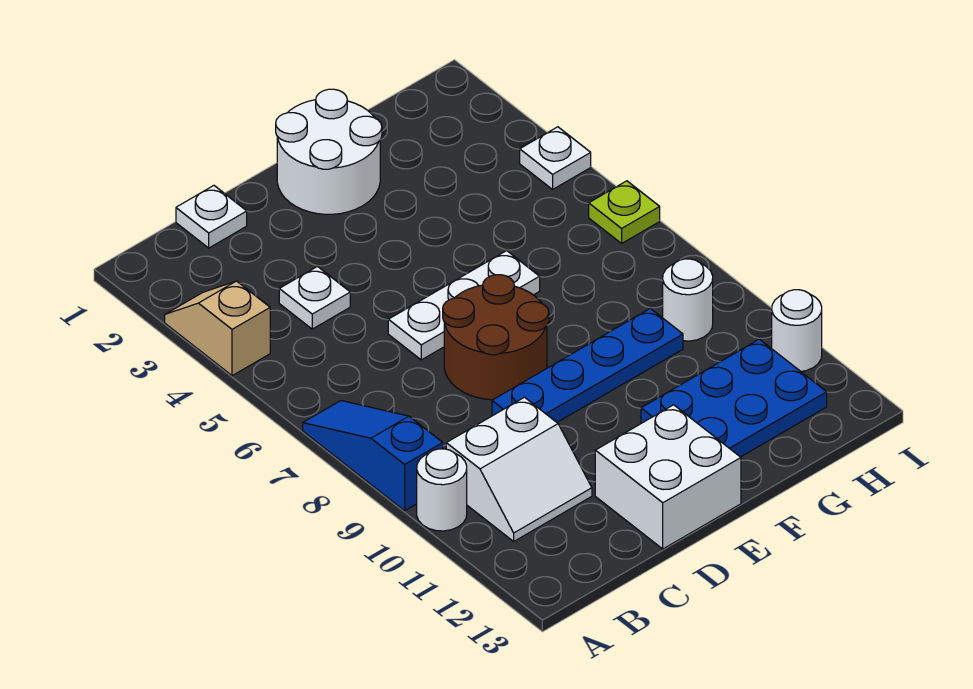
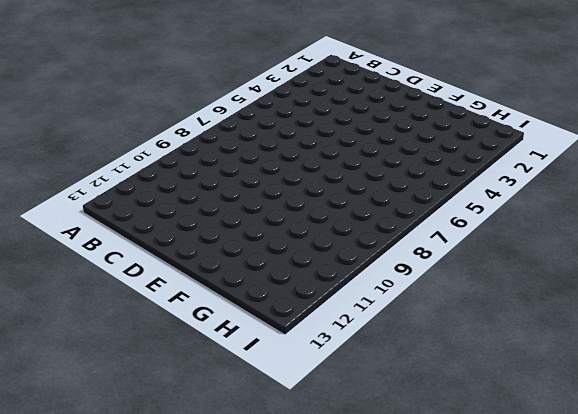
none -> tan slope A3:A4 level 1 top 4
none -> blue slope A7:A9 level 1 top 9
none -> white round brick A10 level 1

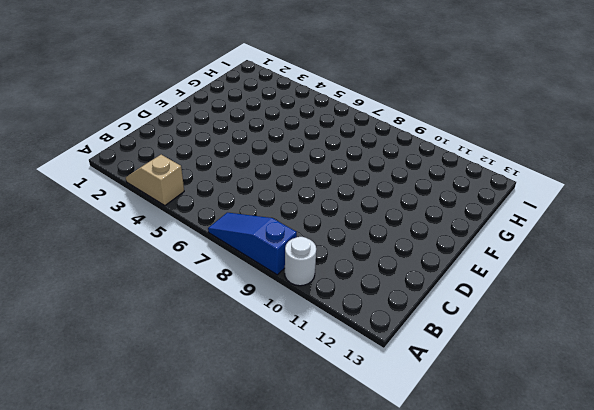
none -> white slope B10:C11 level 1 top 10
none -> white plate C1 level 1
none -> white plate C4 level 1

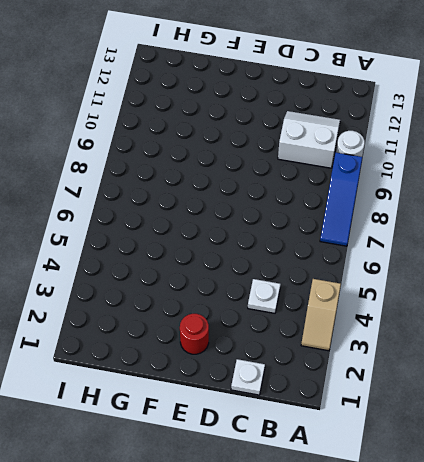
red round brick E2 level 1 -> white round brick E1:F2 level 1
none -> white plate D6:F6 level 1
none -> brown round brick D7:E8 level 1
none -> blue plate D9:G9 level 1

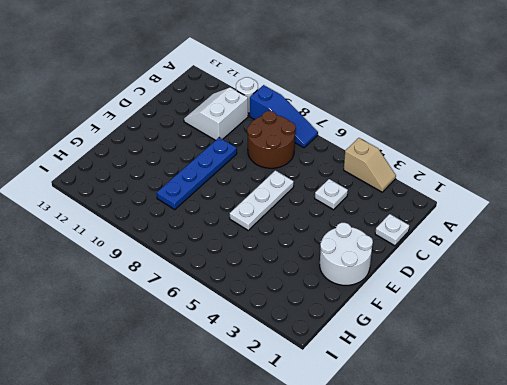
brown round brick B7:C8 level 1 -> brown round brick D7:E8 level 1
none -> white brick D12:E13 level 1
none -> blue plate F11:H12 level 1
none -> white round brick H9 level 1

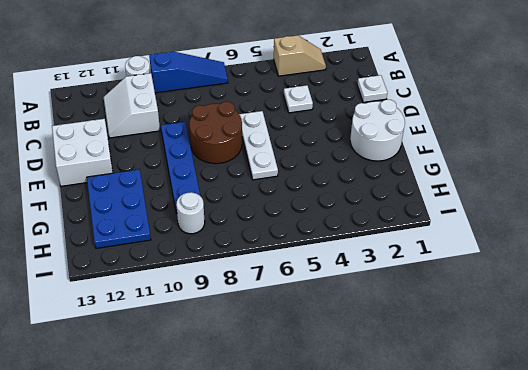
none -> white plate I4 level 1
none -> lime plate I6 level 1
none -> white round brick I11 level 1

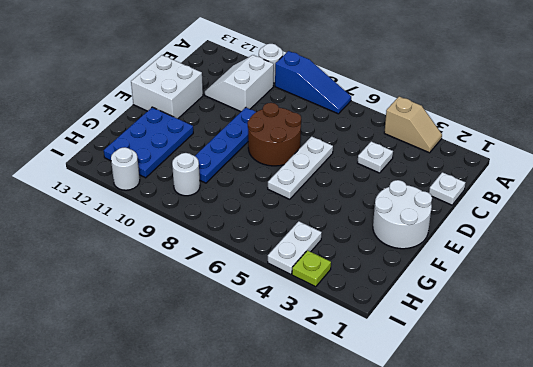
white plate H4:I4 level 1 -> white plate I4 level 1
lime plate I3 level 1 -> lime plate I6 level 1

